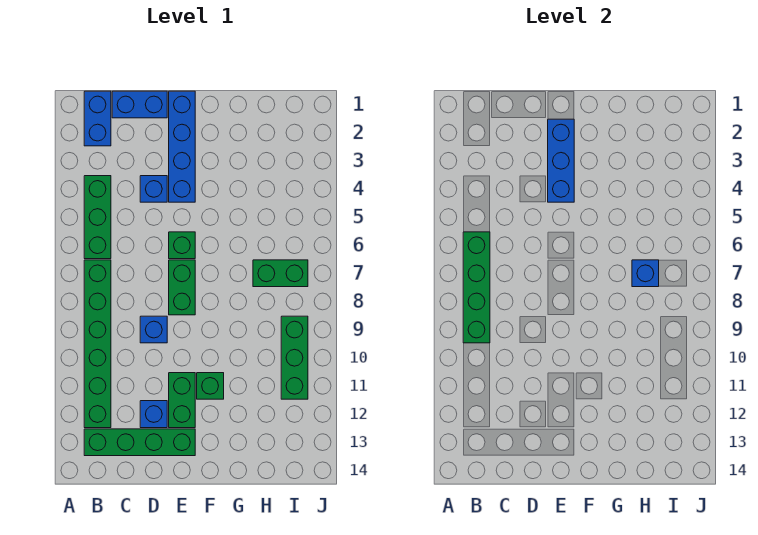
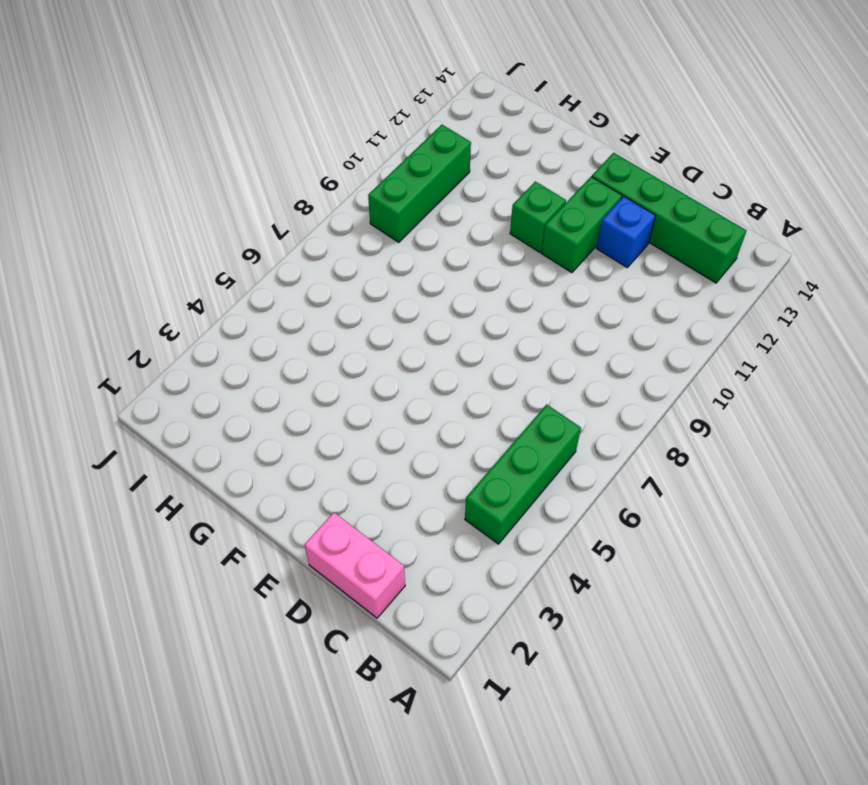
pink brick C1:D1 level 1 -> blue brick C1:D1 level 1
none -> blue brick B1:B2 level 1
none -> green brick B7:B12 level 1
none -> blue brick D4 level 1

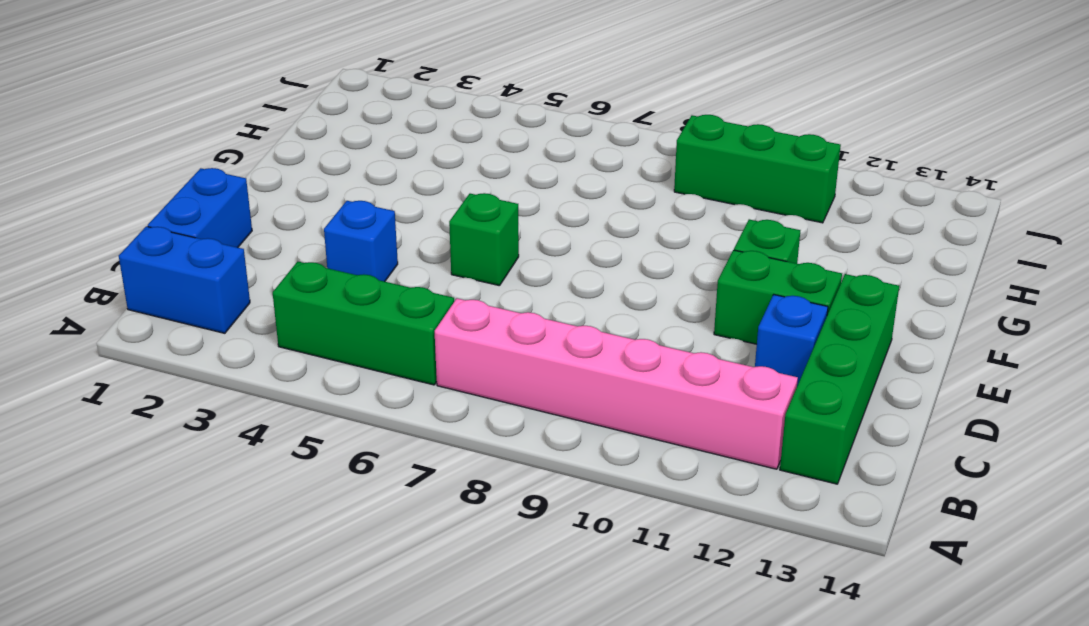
pink brick B7:B12 level 1 -> green brick B7:B12 level 1
none -> blue brick D9 level 1
none -> blue brick E1:E4 level 1
none -> green brick E7:E8 level 1

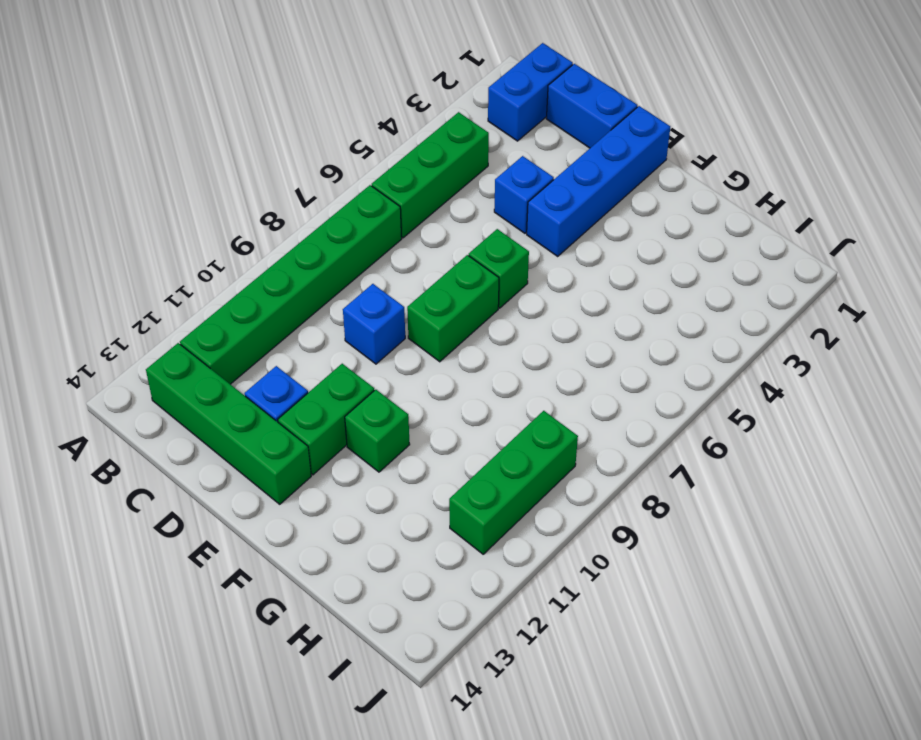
none -> green brick H7:I7 level 1
none -> green brick B6:B9 level 2
none -> blue brick E2:E4 level 2

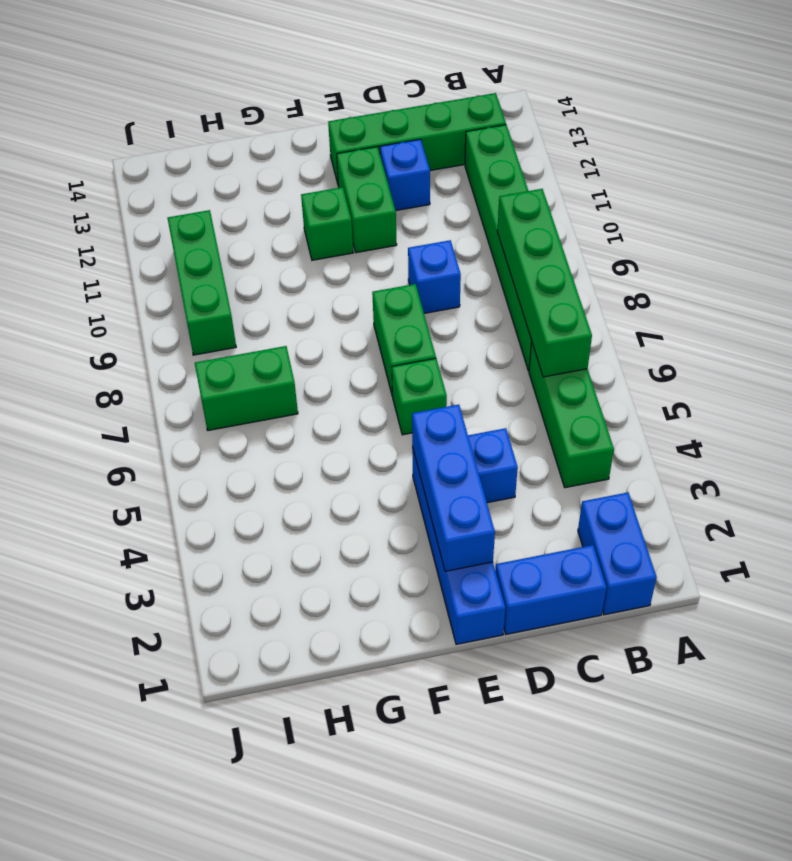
none -> blue brick H7 level 2

